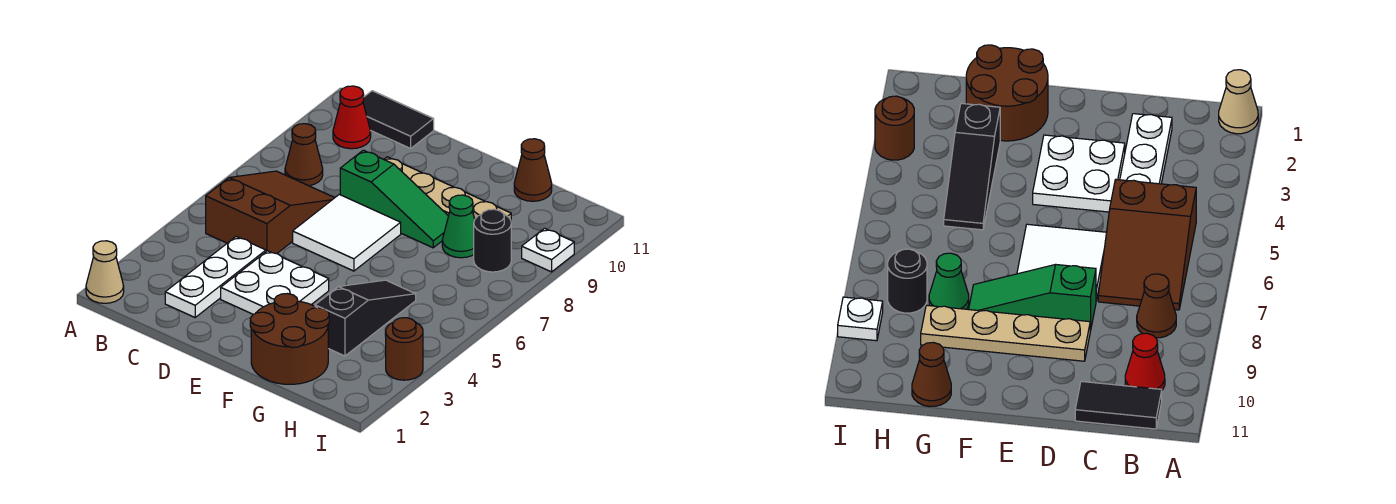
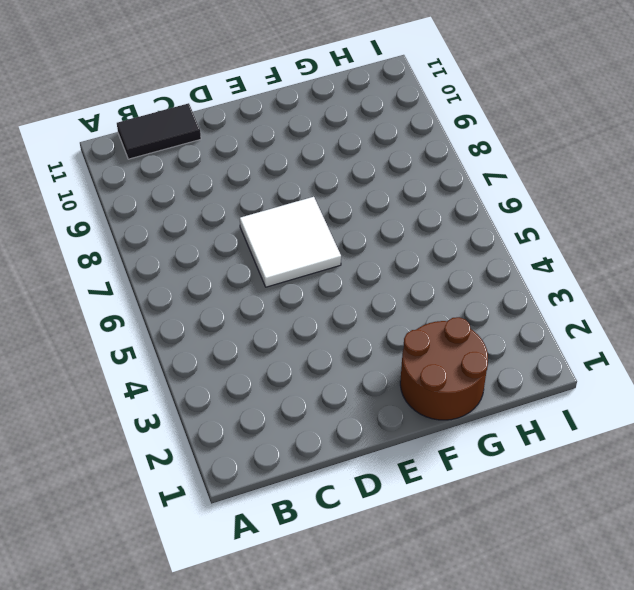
none -> tan cone A1 level 1
none -> brown slope B5:C7 level 1 top 5
none -> brown cone B8 level 1

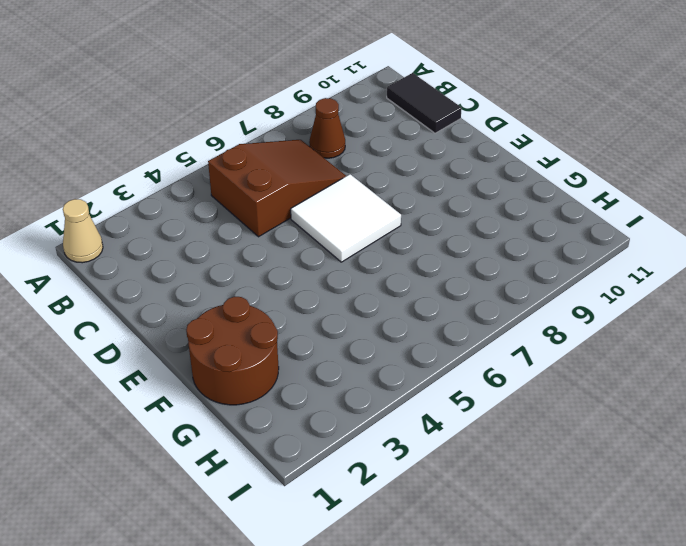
none -> red cone B10 level 1
none -> white plate C2:C4 level 1
none -> white plate D3:E4 level 1

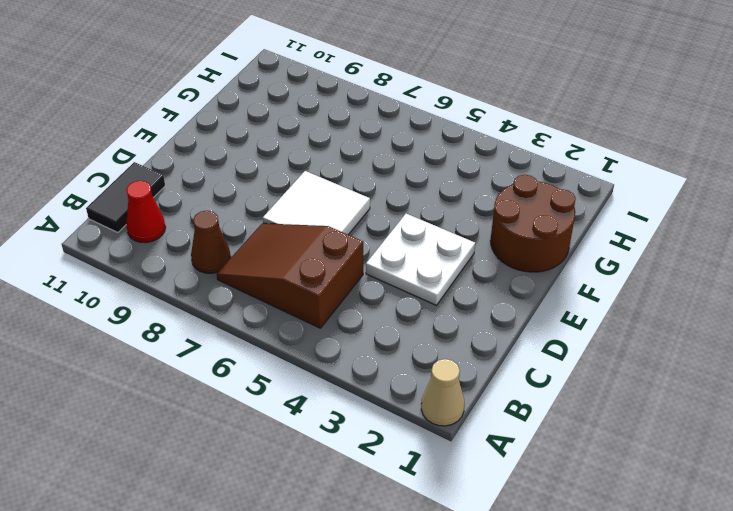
none -> white plate C2:C4 level 1
none -> green slope D8:F8 level 1 top D
none -> tan plate D9:G9 level 1

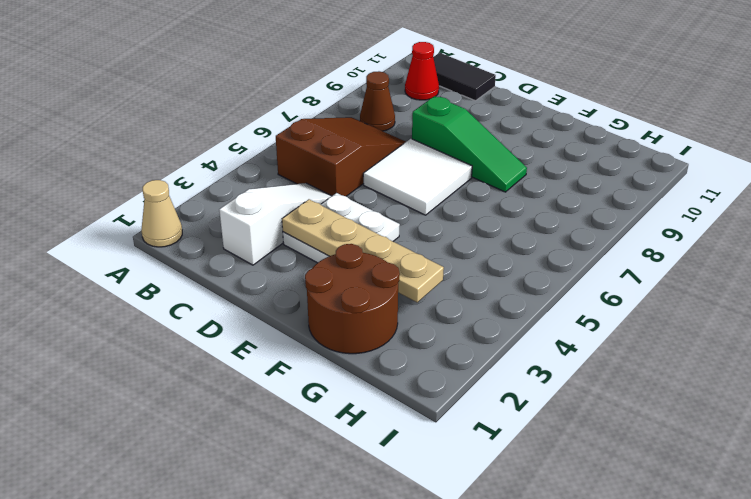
white slope C2:C4 level 1 top 2 -> white plate C2:C4 level 1
tan plate D3:G3 level 2 -> tan plate D9:G9 level 1
none -> black slope G3:G5 level 1 top 3
none -> green cone G8 level 1
none -> brown cone G11 level 1

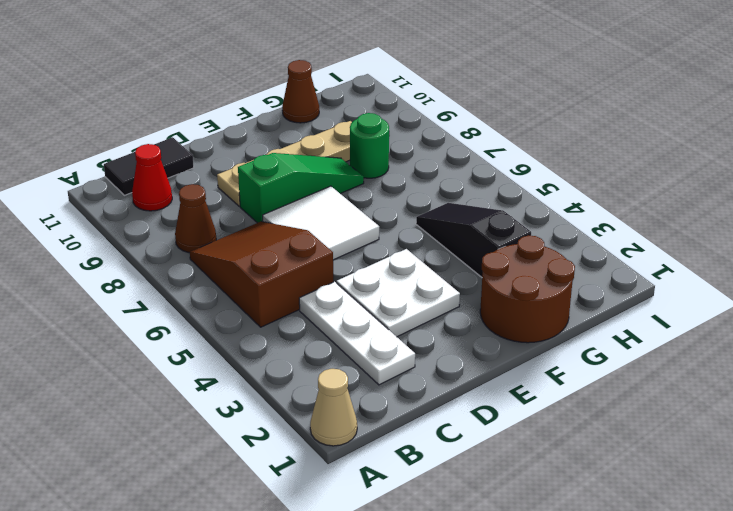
green round brick G8 level 1 -> green cone G8 level 1
none -> black round brick H8 level 1
none -> brown round brick I3 level 1
none -> white plate I9 level 1

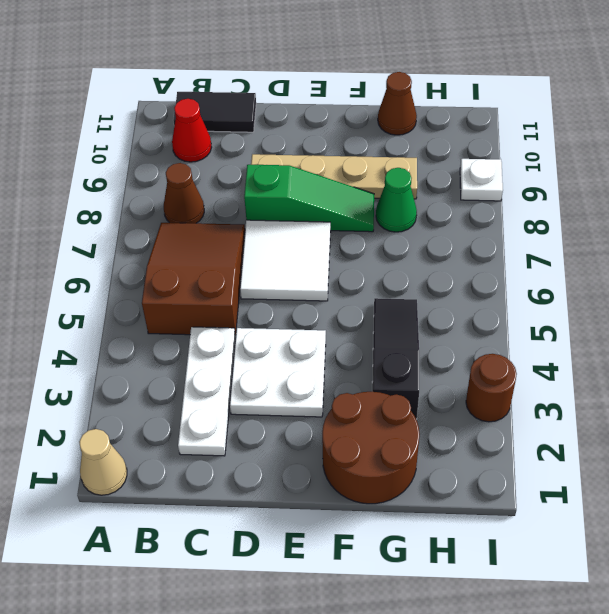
none -> black round brick H8 level 1

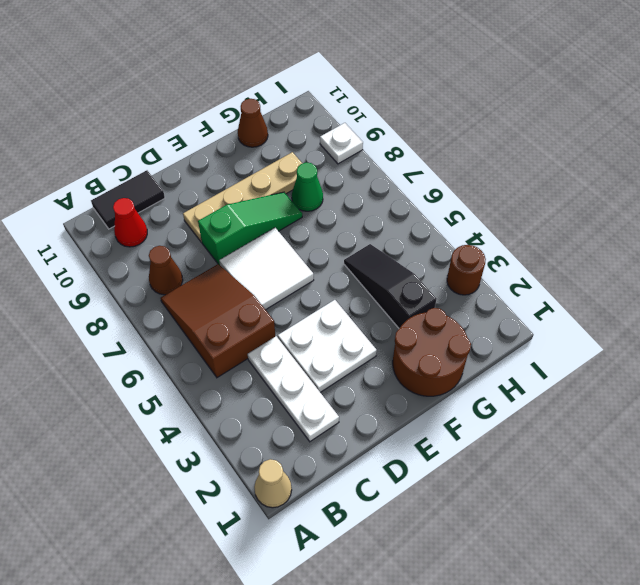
none -> black round brick H8 level 1

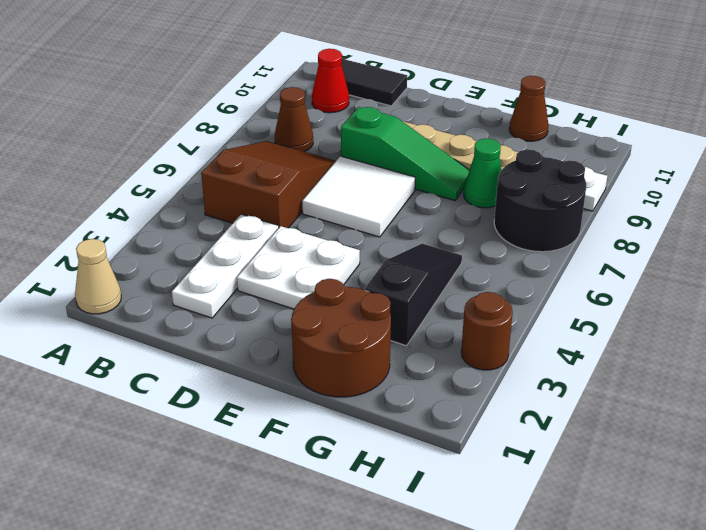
black round brick H7:I8 level 1 -> black round brick H8 level 1

